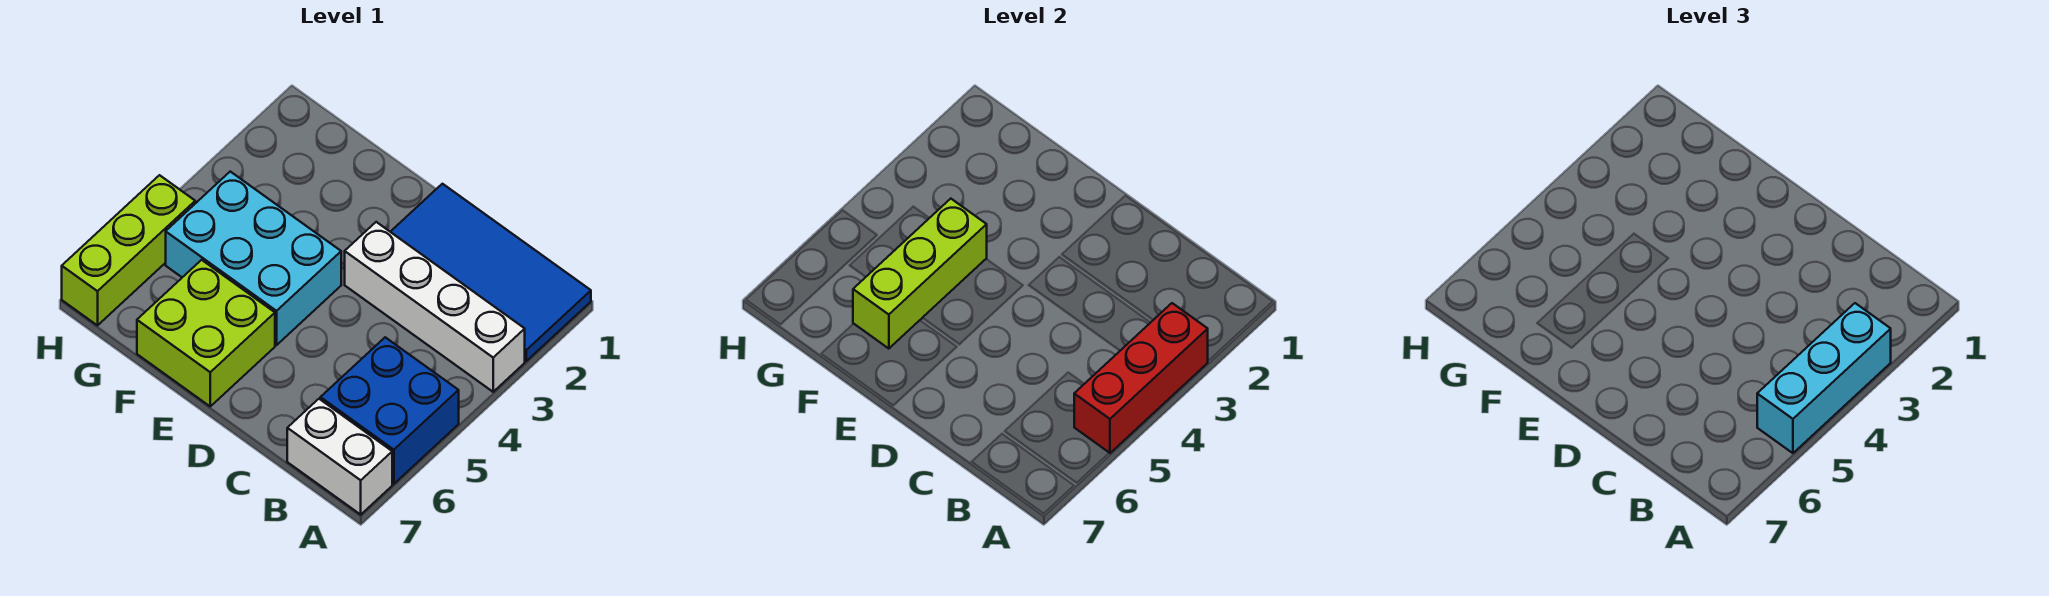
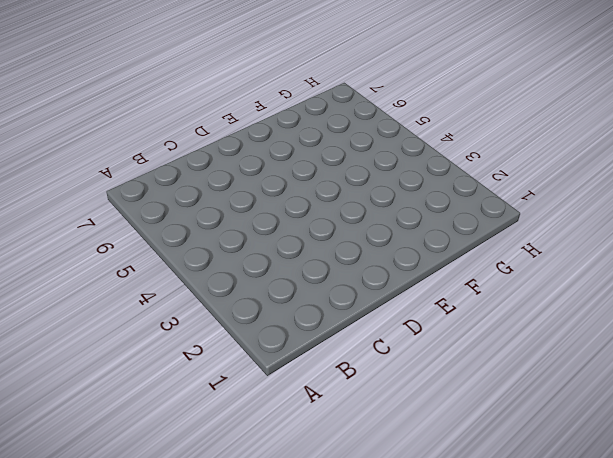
none -> blue tile A1:D2 level 1
none -> white brick A3:D3 level 1

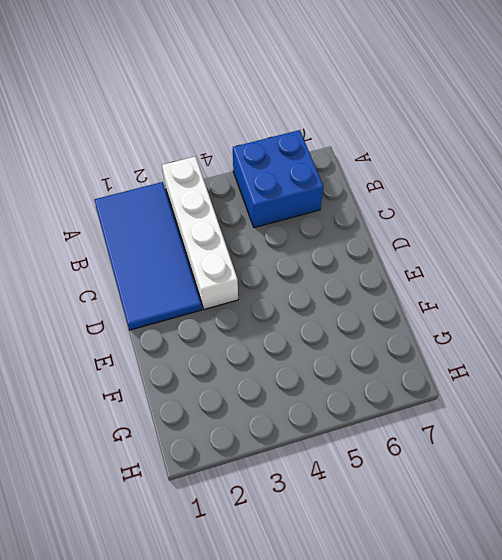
none -> white brick A7:B7 level 1
none -> cyan brick E4:G5 level 1

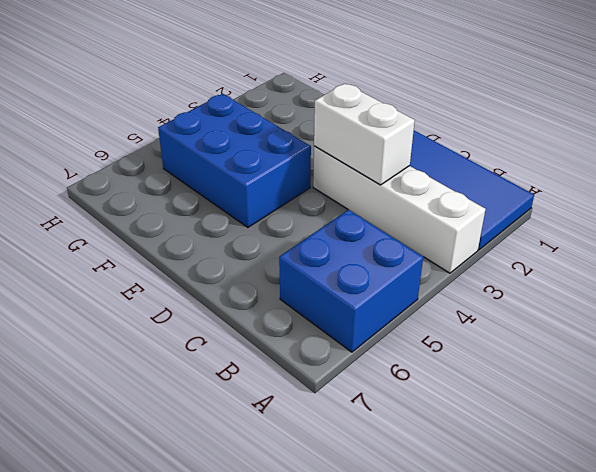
white brick C3:D3 level 2 -> white brick A7:B7 level 1
blue brick E4:G5 level 1 -> cyan brick E4:G5 level 1
none -> lime brick E6:F7 level 1
none -> lime brick H5:H7 level 1

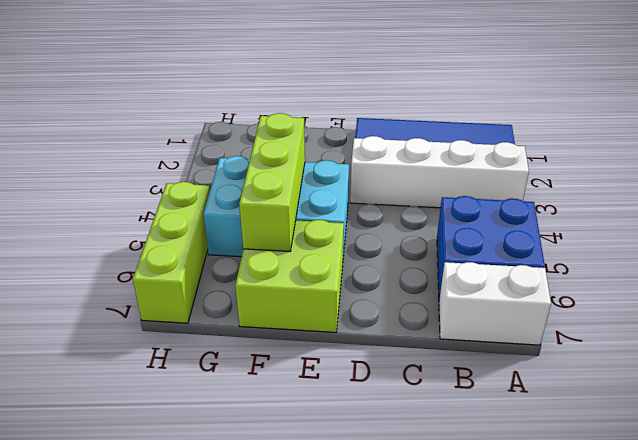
none -> red brick A3:A5 level 2
none -> cyan brick A3:A5 level 3

